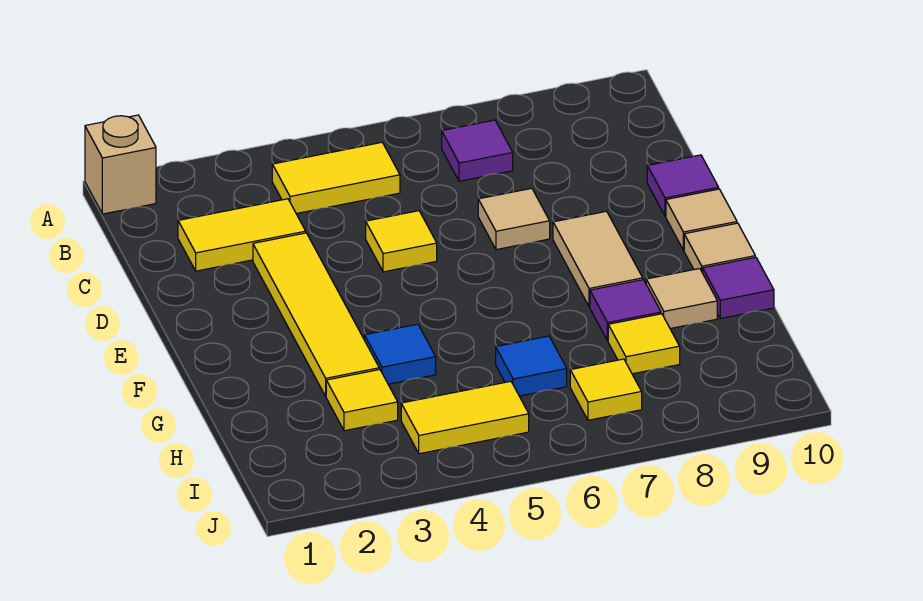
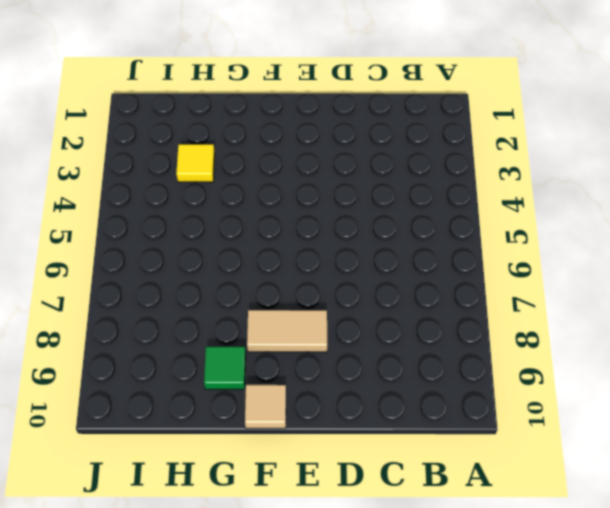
green tile G9 level 1 -> tan tile G9 level 1
none -> tan brick A1 level 1
none -> yellow tile B4:B5 level 1
none -> purple tile B7 level 1

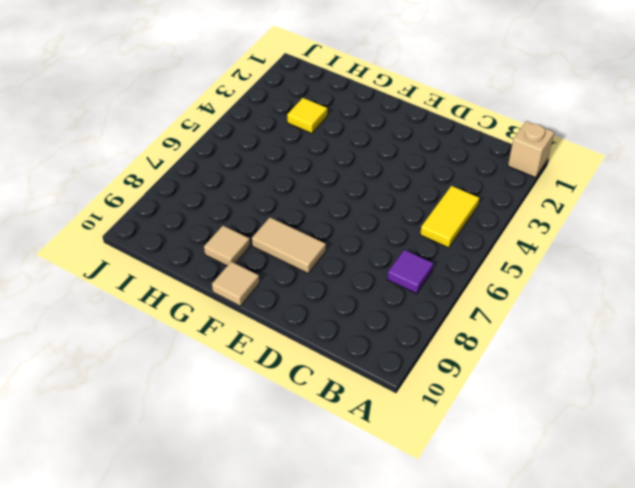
none -> yellow tile C2:C3 level 1
none -> yellow tile D3:G3 level 1
none -> yellow tile D5 level 1

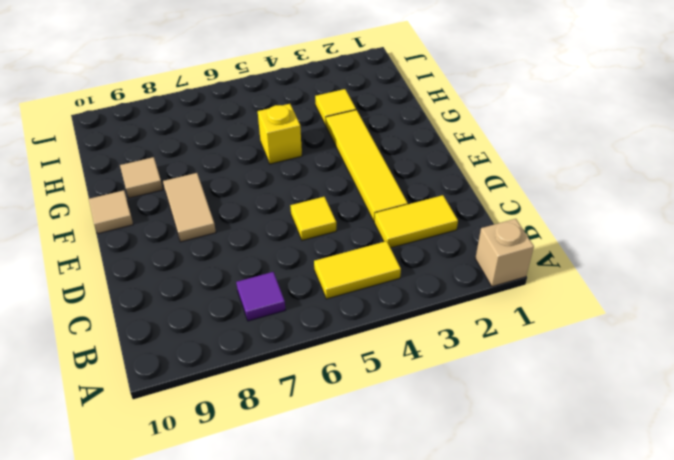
yellow brick G5 level 1 -> none
none -> tan tile D7 level 1
none -> purple tile D10 level 1
none -> tan tile E10 level 1

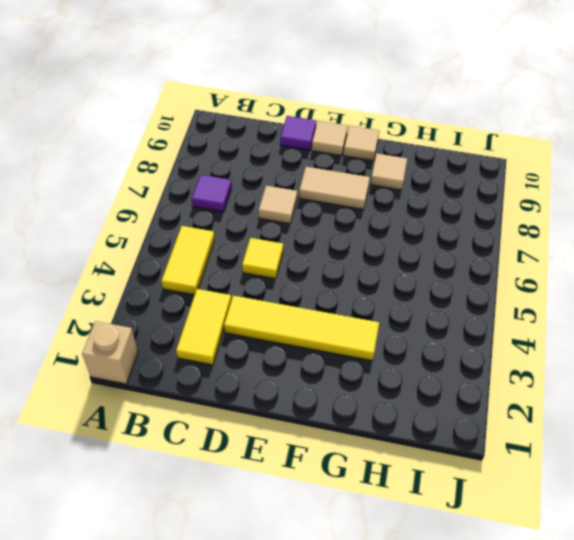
none -> blue tile G4 level 1
none -> purple tile G8 level 1
none -> purple tile G10 level 1

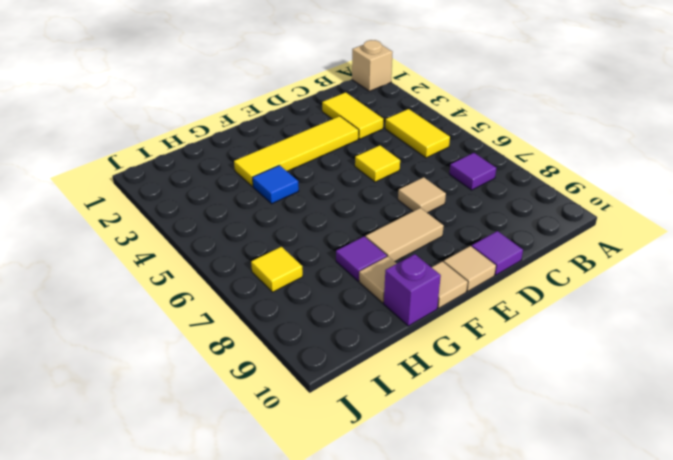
purple brick G10 level 1 -> purple tile G10 level 1
none -> yellow tile H3 level 1
none -> blue tile H6 level 1
none -> yellow tile H8 level 1

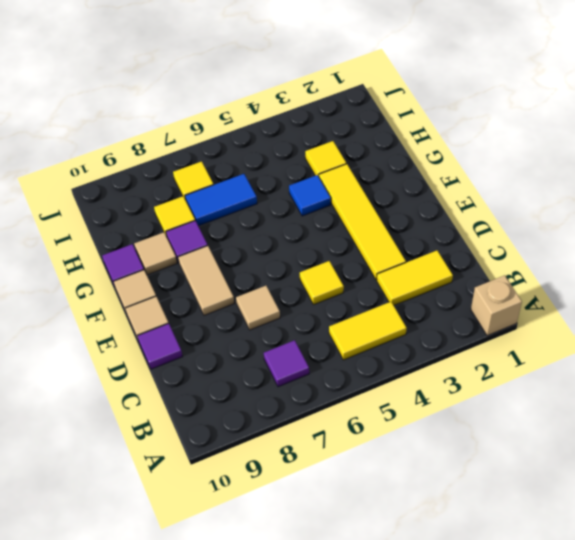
blue tile H6:H7 level 1 -> blue tile H6 level 1
none -> yellow tile I4:I5 level 1

